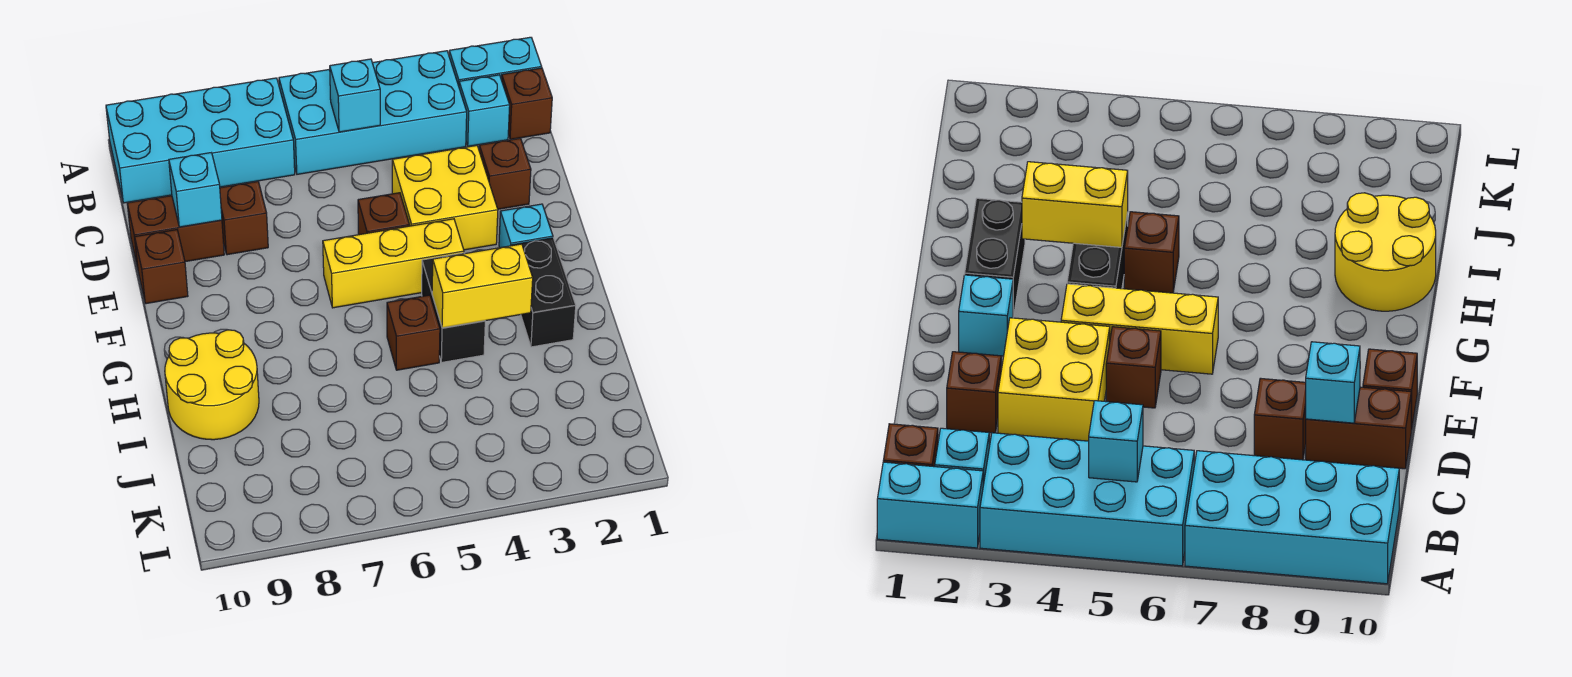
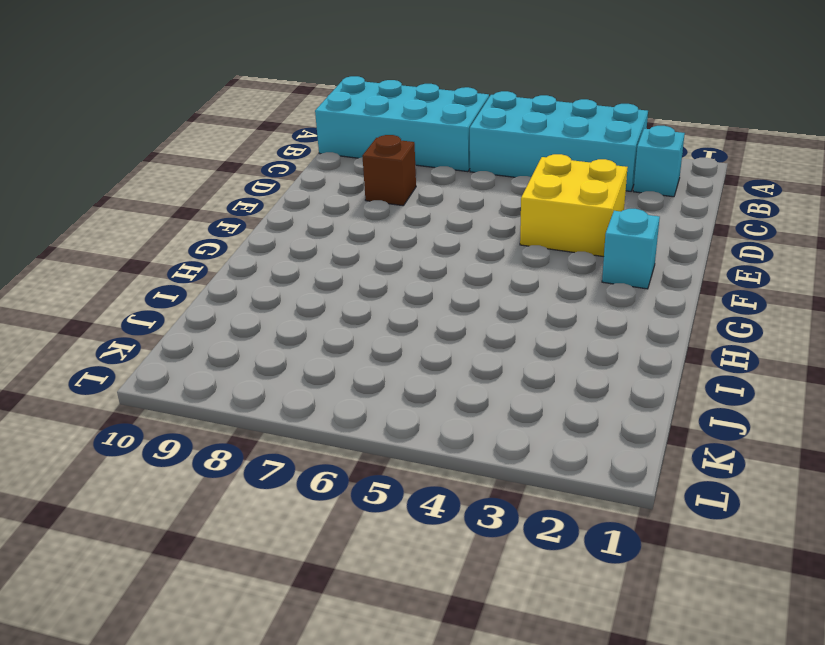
none -> cyan brick A1:A2 level 1
none -> brown brick B1 level 1
none -> brown brick D2 level 1

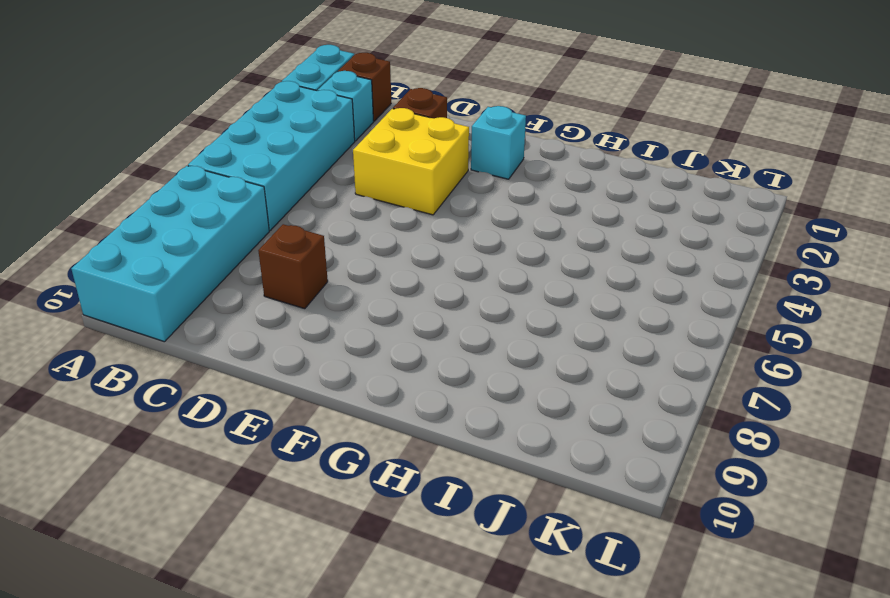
none -> brown brick D9:D10 level 1
none -> brown brick E5 level 1
none -> brown brick E10 level 1

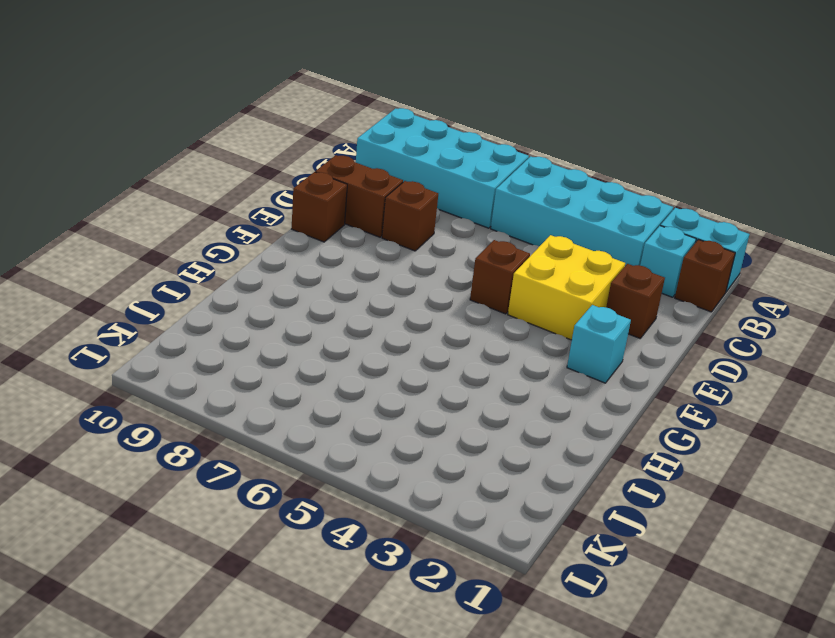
none -> yellow brick F4:F6 level 1
none -> black brick G2:H2 level 1
none -> black brick G4:H4 level 1

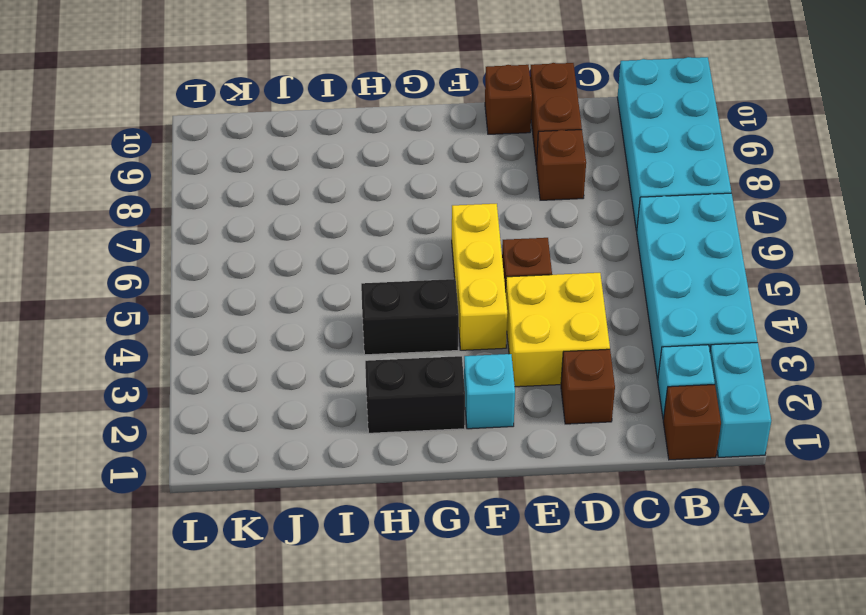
none -> brown brick H5 level 1
none -> yellow round brick H9:I10 level 1
none -> cyan brick B5 level 2

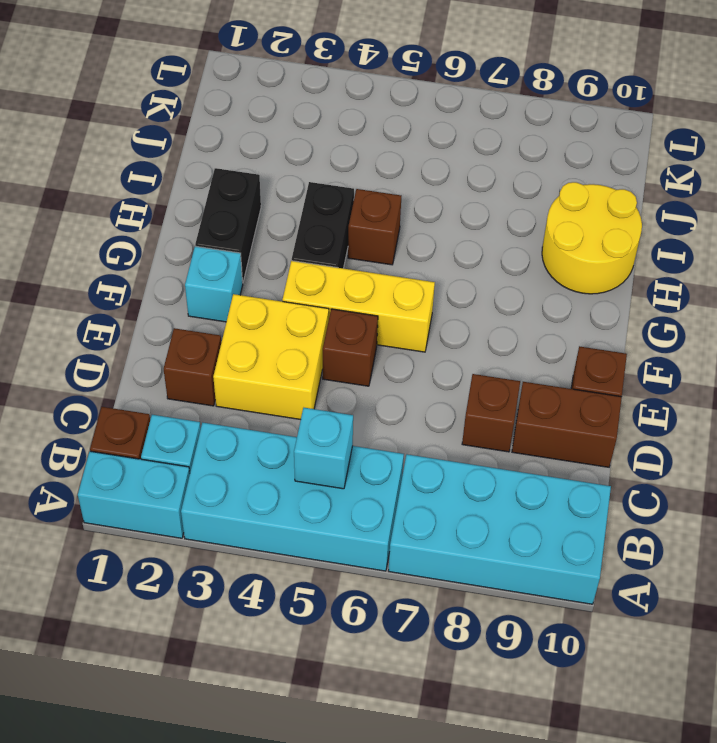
none -> cyan brick D9 level 2
none -> yellow brick H3:H4 level 2

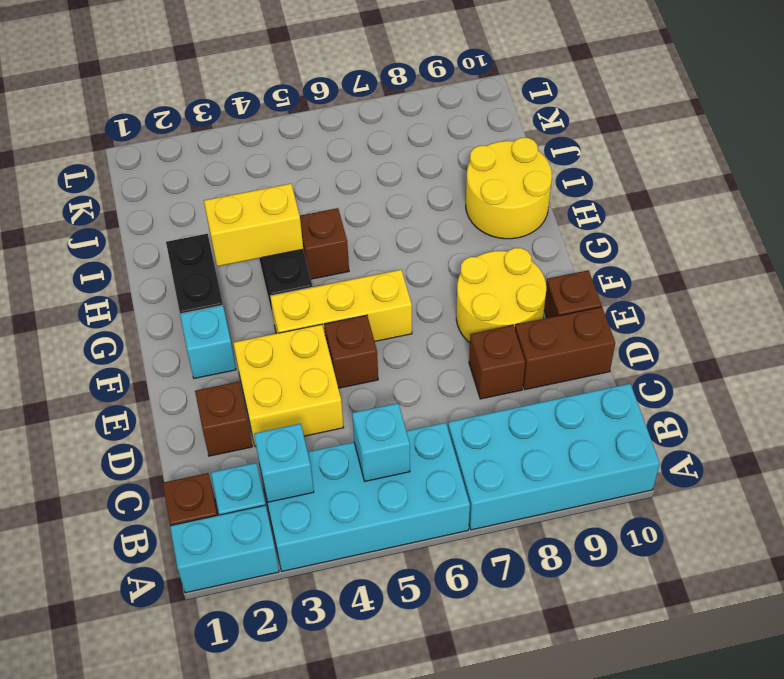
cyan brick B3 level 2 -> cyan brick D9 level 2
yellow round brick E8:F9 level 1 -> none

